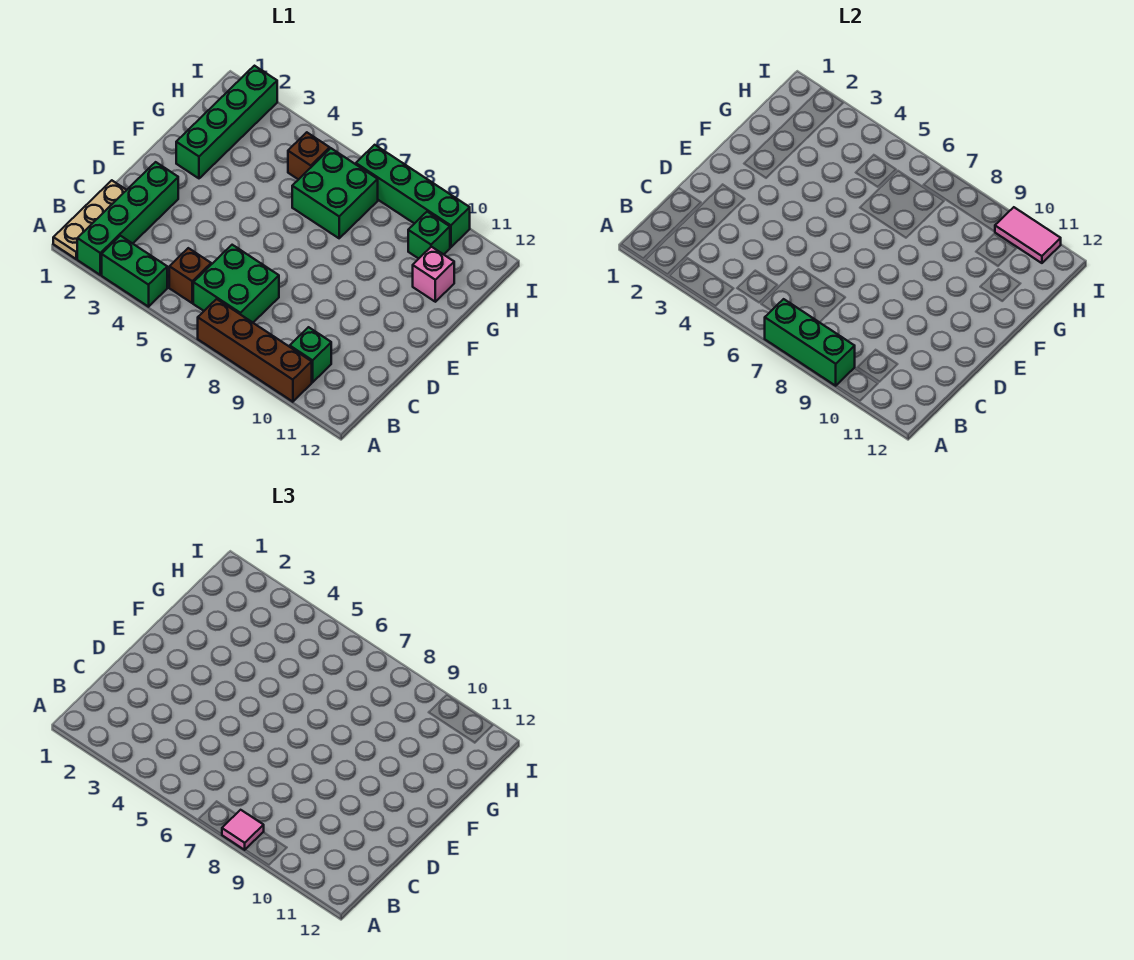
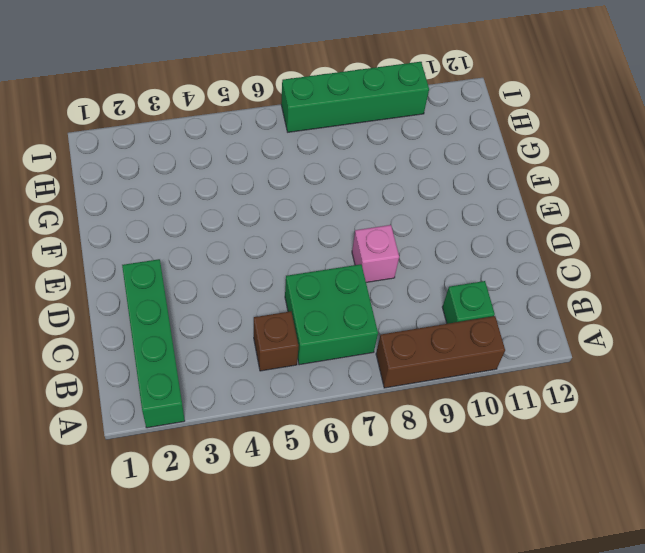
brown brick A8:A10 level 1 -> brown brick A7:A10 level 1
pink brick D8 level 1 -> pink brick G11 level 1
none -> tan plate A1:C1 level 1
none -> green brick A3:A4 level 1
none -> green brick F2:I2 level 1

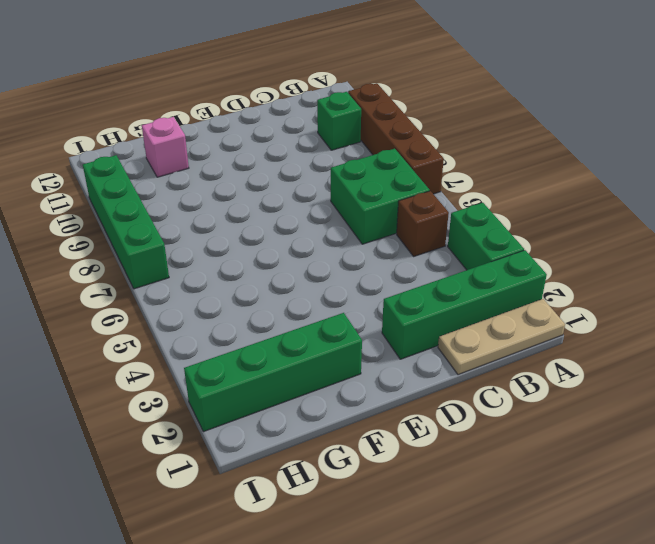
none -> green brick G6:H7 level 1
none -> brown brick H5 level 1
none -> green brick H10 level 1

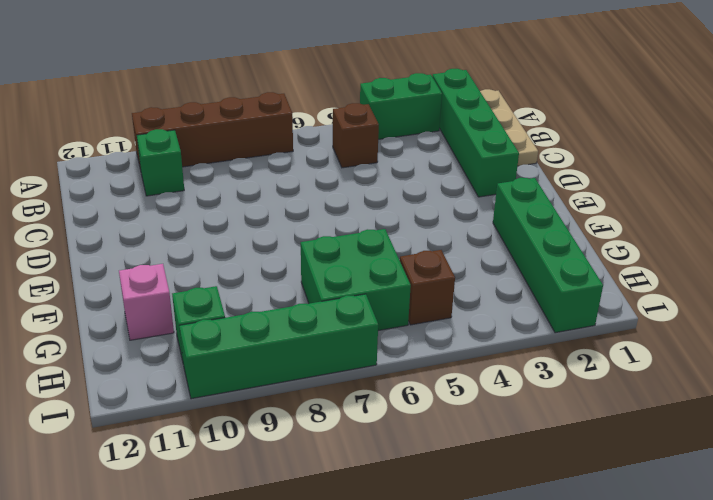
none -> green brick B6:C7 level 1
none -> green brick A7:A9 level 2
none -> pink tile I10:I11 level 2

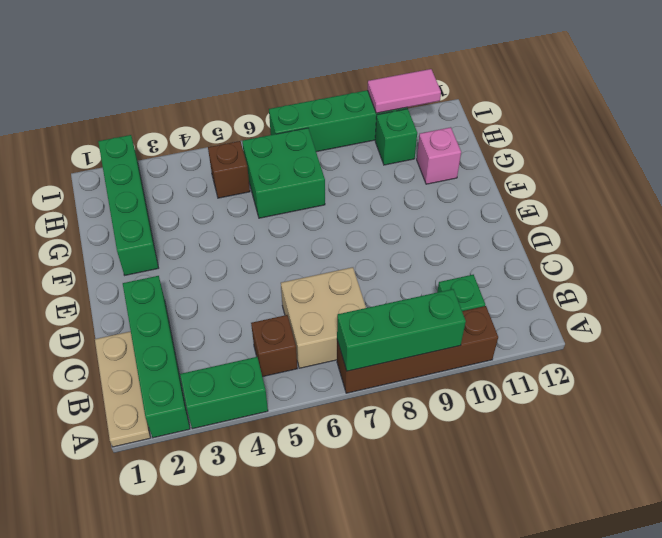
tan brick B6:C7 level 1 -> green brick B6:C7 level 1
none -> pink tile A8 level 3

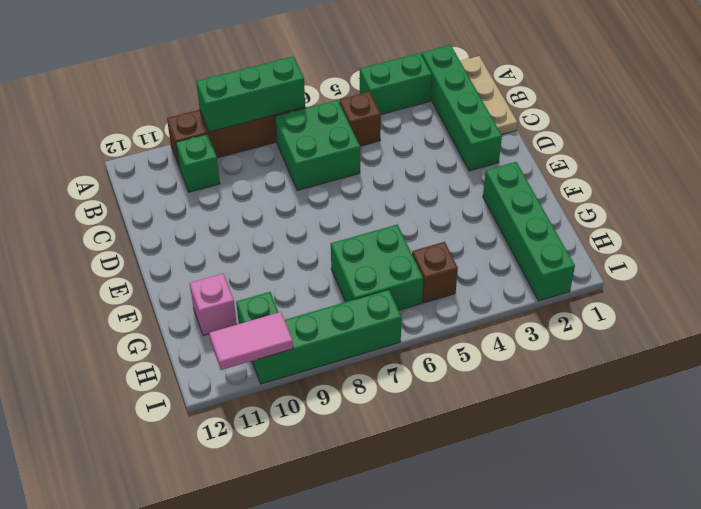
none -> pink tile A8 level 3

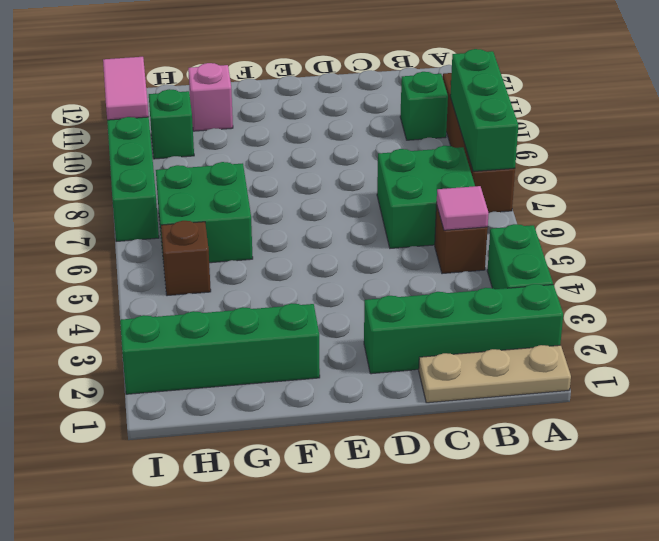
pink tile B5 level 2 -> pink tile A8 level 3

